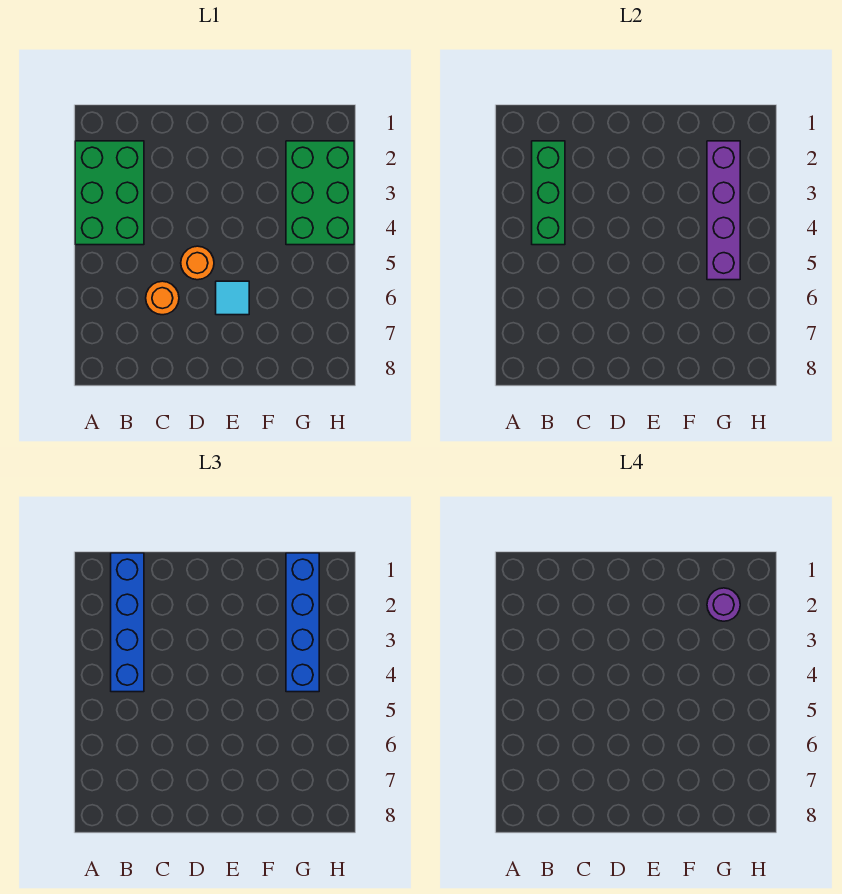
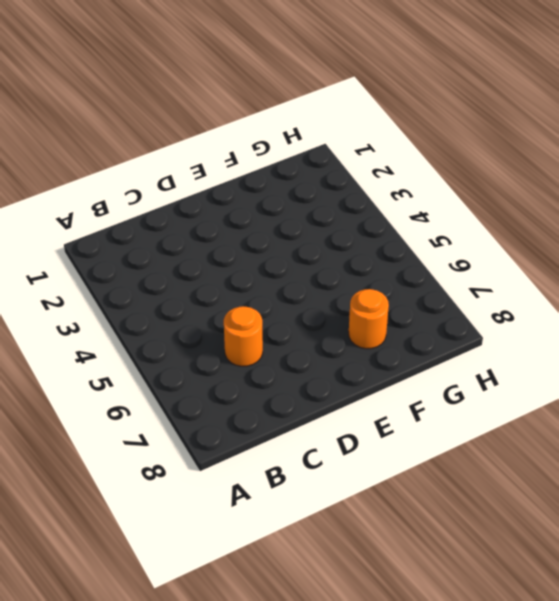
orange round brick F7 level 1 -> orange round brick D5 level 1
none -> green brick A2:B4 level 1
none -> cyan tile E6 level 1

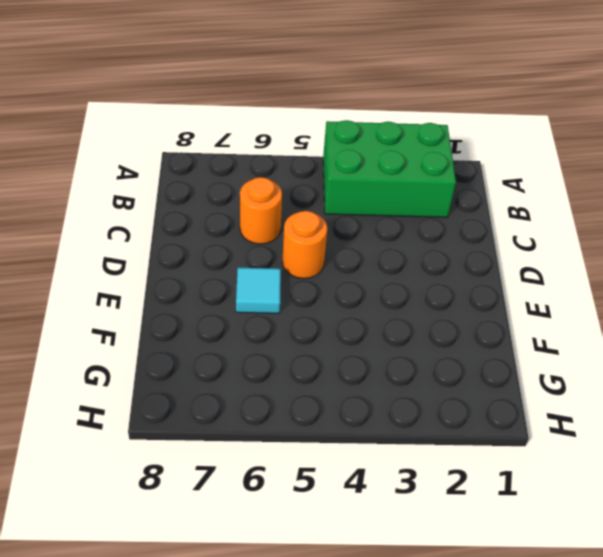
none -> green brick G2:H4 level 1
none -> green brick B2:B4 level 2

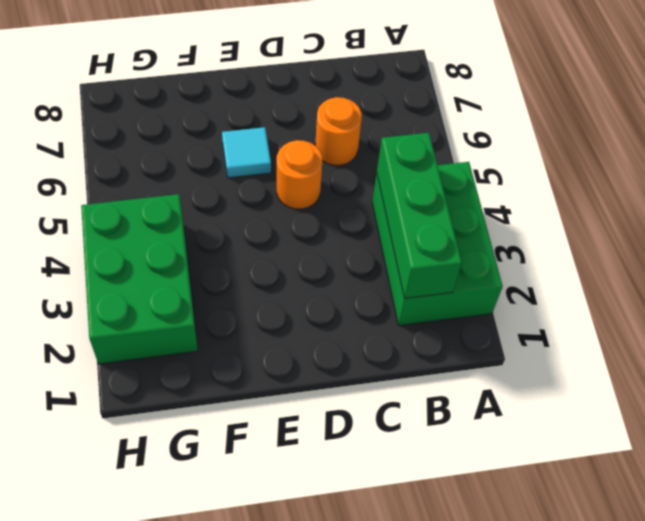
none -> purple brick G2:G5 level 2
none -> blue brick B1:B4 level 3

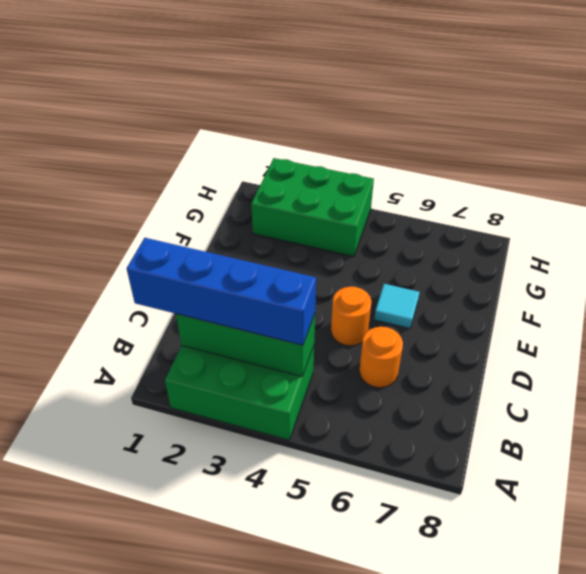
none -> purple brick G2:G5 level 2
none -> blue brick G1:G4 level 3

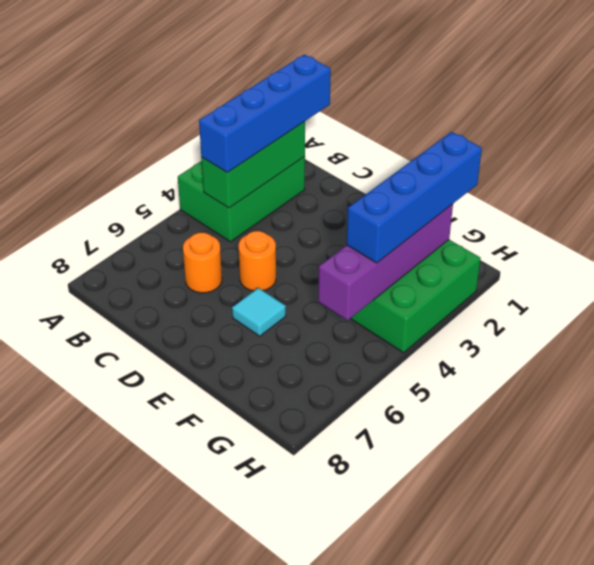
none -> purple round brick G2 level 4

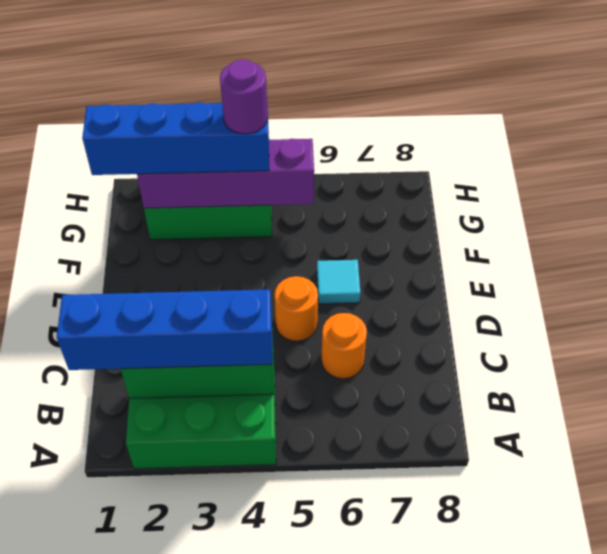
purple round brick G4 level 4 -> purple round brick G2 level 4

